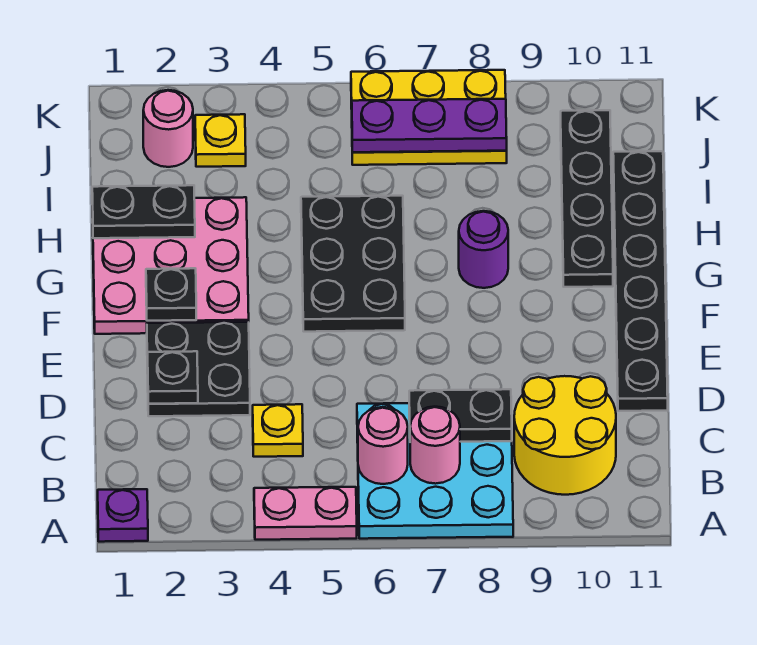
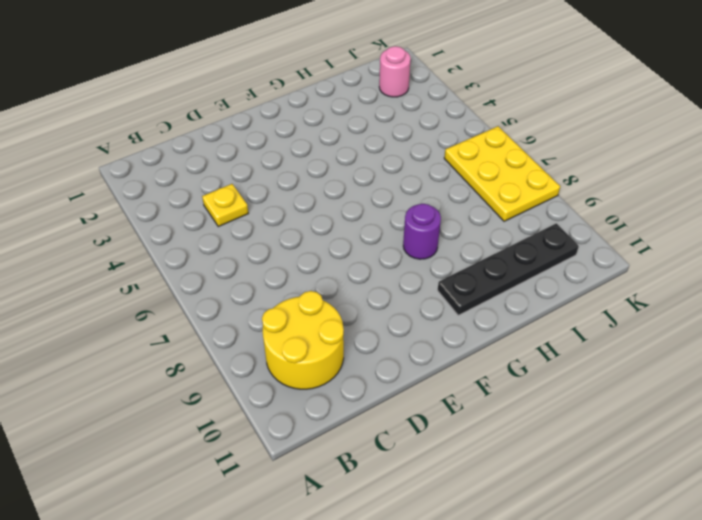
none -> purple plate A1 level 1
none -> pink plate A4:A5 level 1
none -> cyan plate A6:C8 level 1

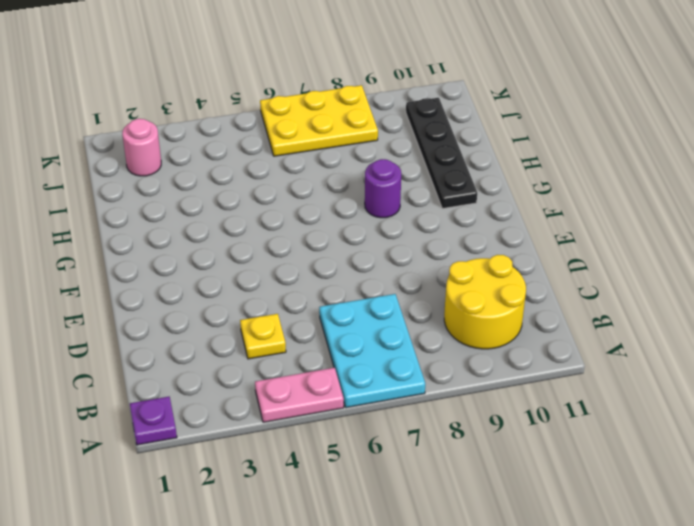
cyan plate A6:C7 level 1 -> cyan plate A6:C8 level 1
none -> black plate D2:E3 level 1
none -> black plate D11:I11 level 1
none -> pink plate F1:H3 level 1

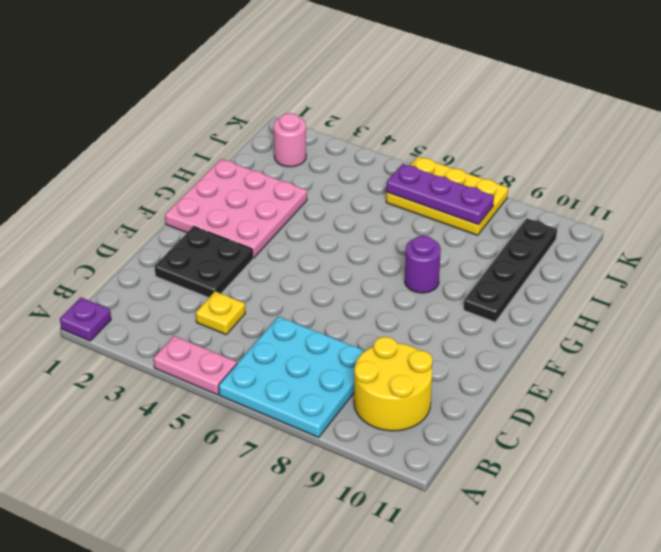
none -> black plate D11:I11 level 1
none -> black plate F5:H6 level 1
none -> yellow plate J3 level 1

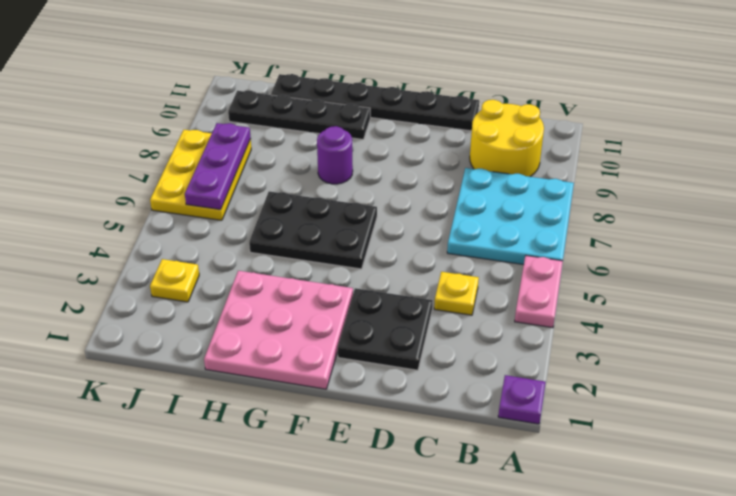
none -> pink round brick J2 level 1
none -> pink round brick B6 level 2
none -> pink round brick B7 level 2

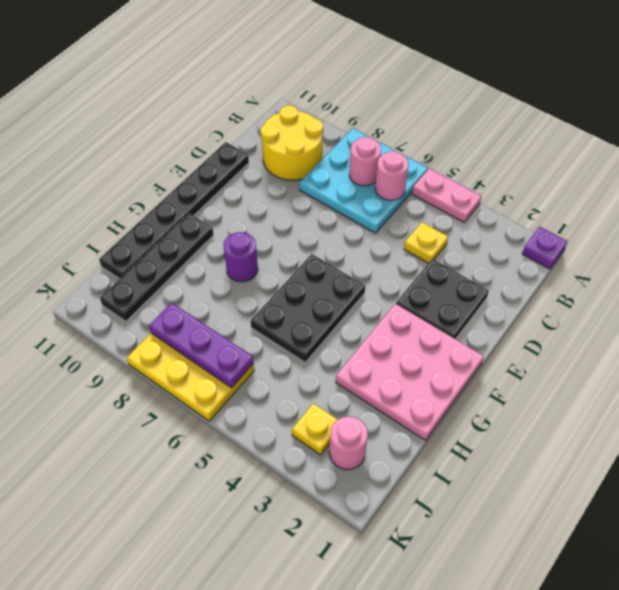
none -> black plate C7:C8 level 2
none -> black plate D2 level 2
none -> black plate F2 level 2

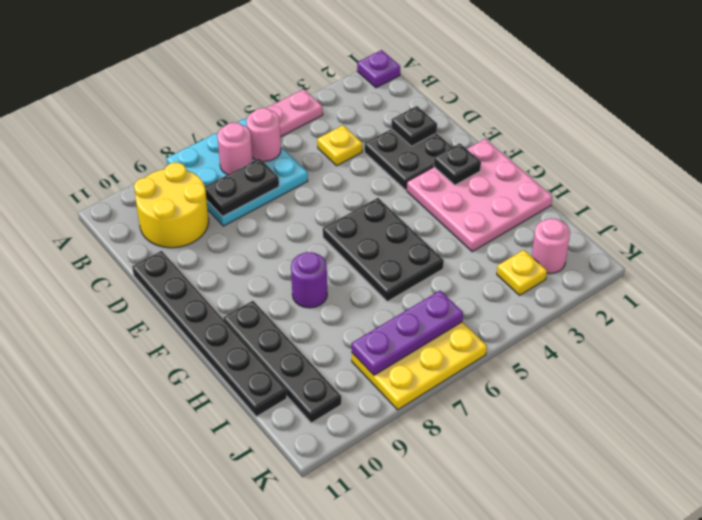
none -> black plate H1:H2 level 2

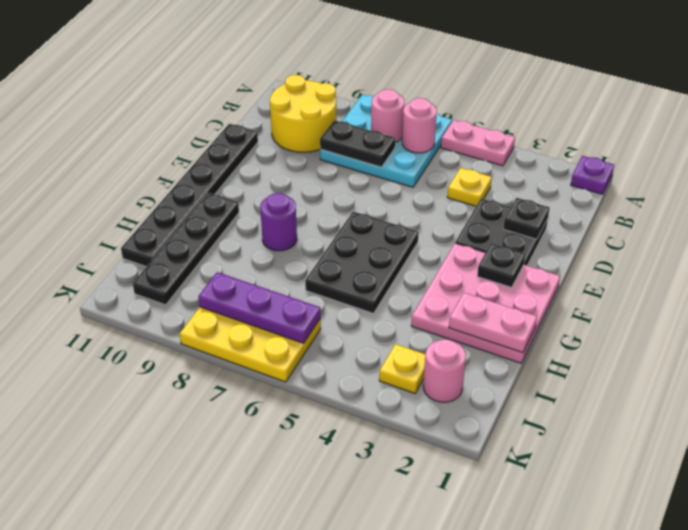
pink plate H1:H2 level 2 -> black plate H1:H2 level 2

